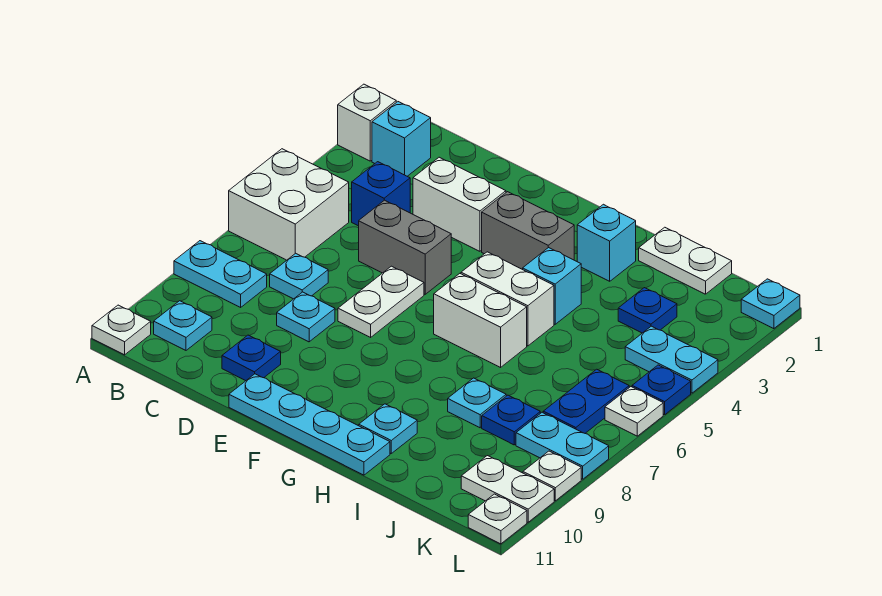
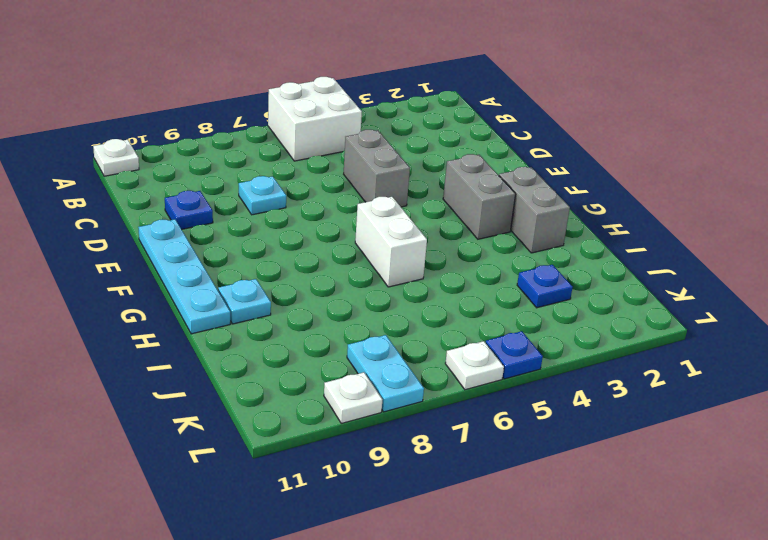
grey brick G2:H2 level 1 -> cyan brick H2 level 1
none -> white brick A2 level 1
none -> cyan plate A8:B8 level 1
none -> cyan brick B2 level 1
none -> cyan plate B10 level 1

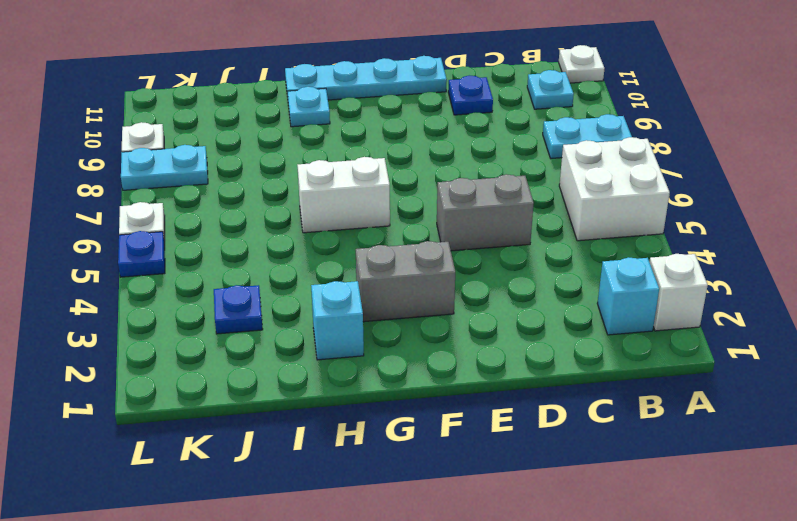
none -> blue brick C4 level 1
none -> cyan plate C7 level 1
none -> white brick D3:E3 level 1
none -> cyan plate D8 level 1

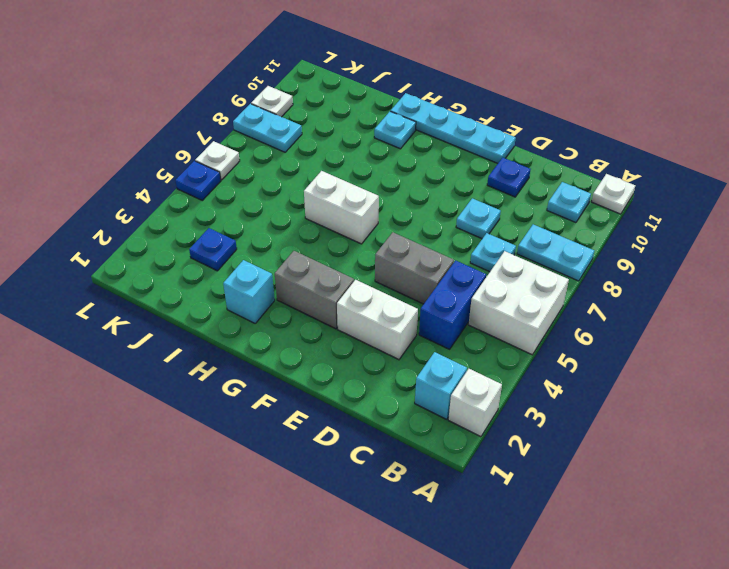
blue brick C4:C5 level 1 -> blue brick C4 level 1
none -> white plate E6:E7 level 1
none -> white brick G5:H5 level 1
none -> cyan brick H4 level 1
none -> white plate I1:J1 level 1

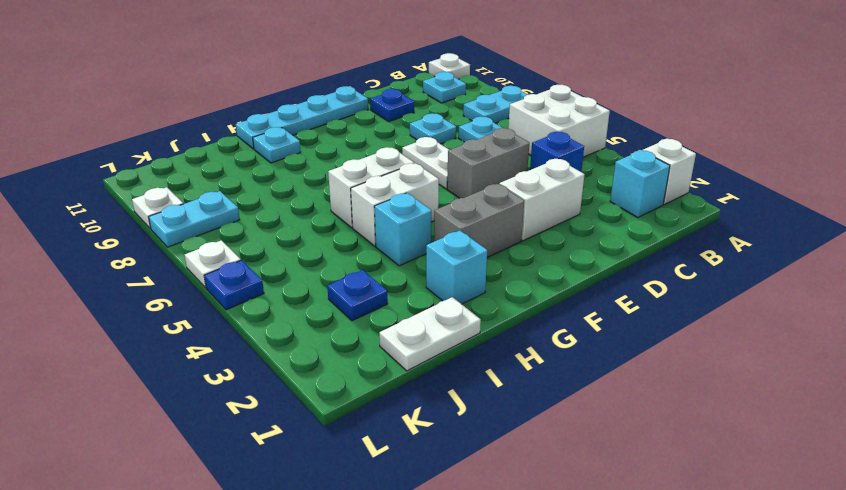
none -> cyan plate I8 level 1
none -> blue plate J8 level 1
none -> cyan plate K4:L4 level 1
none -> blue plate K6:K7 level 1

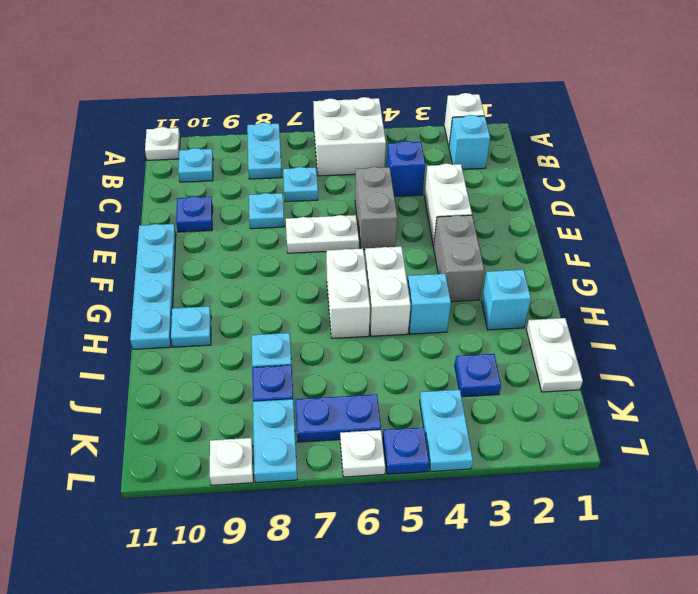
none -> white plate K10:L10 level 1
none -> cyan plate L1 level 1
none -> white plate L11 level 1

